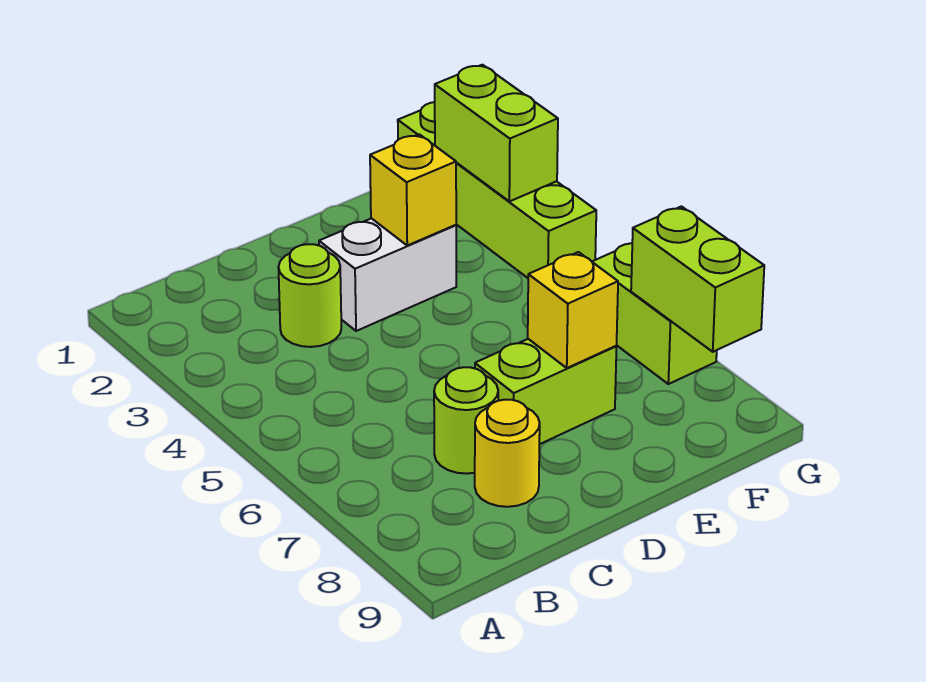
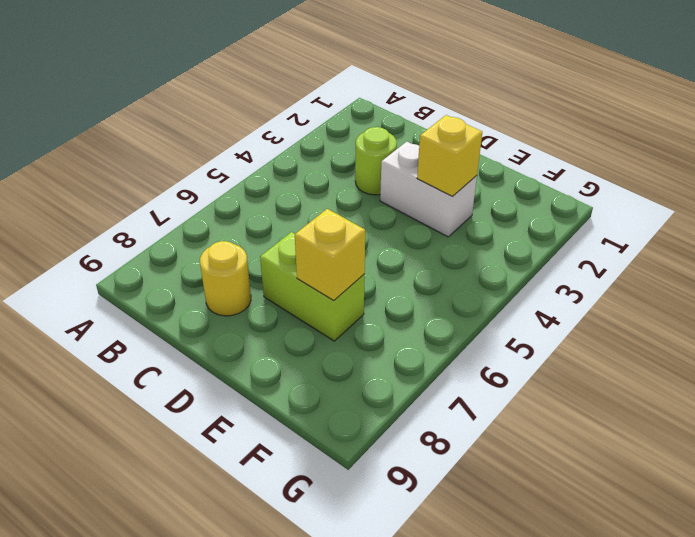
none -> lime round brick C7 level 1
none -> lime brick G1:G4 level 1

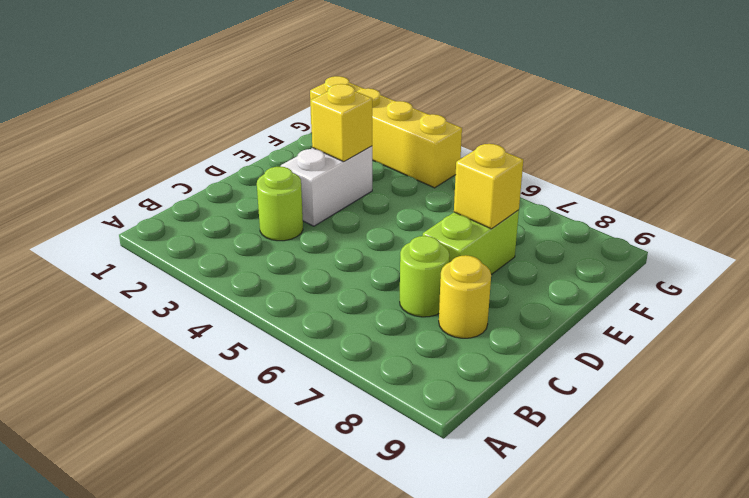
yellow brick G1:G4 level 1 -> lime brick G1:G4 level 1
none -> lime brick G6:G7 level 1
none -> lime brick G2:G3 level 2

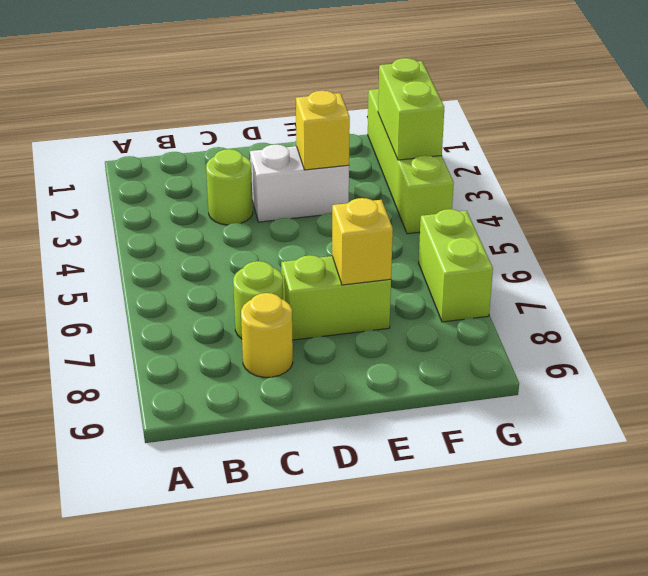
none -> lime brick G7:G8 level 2

